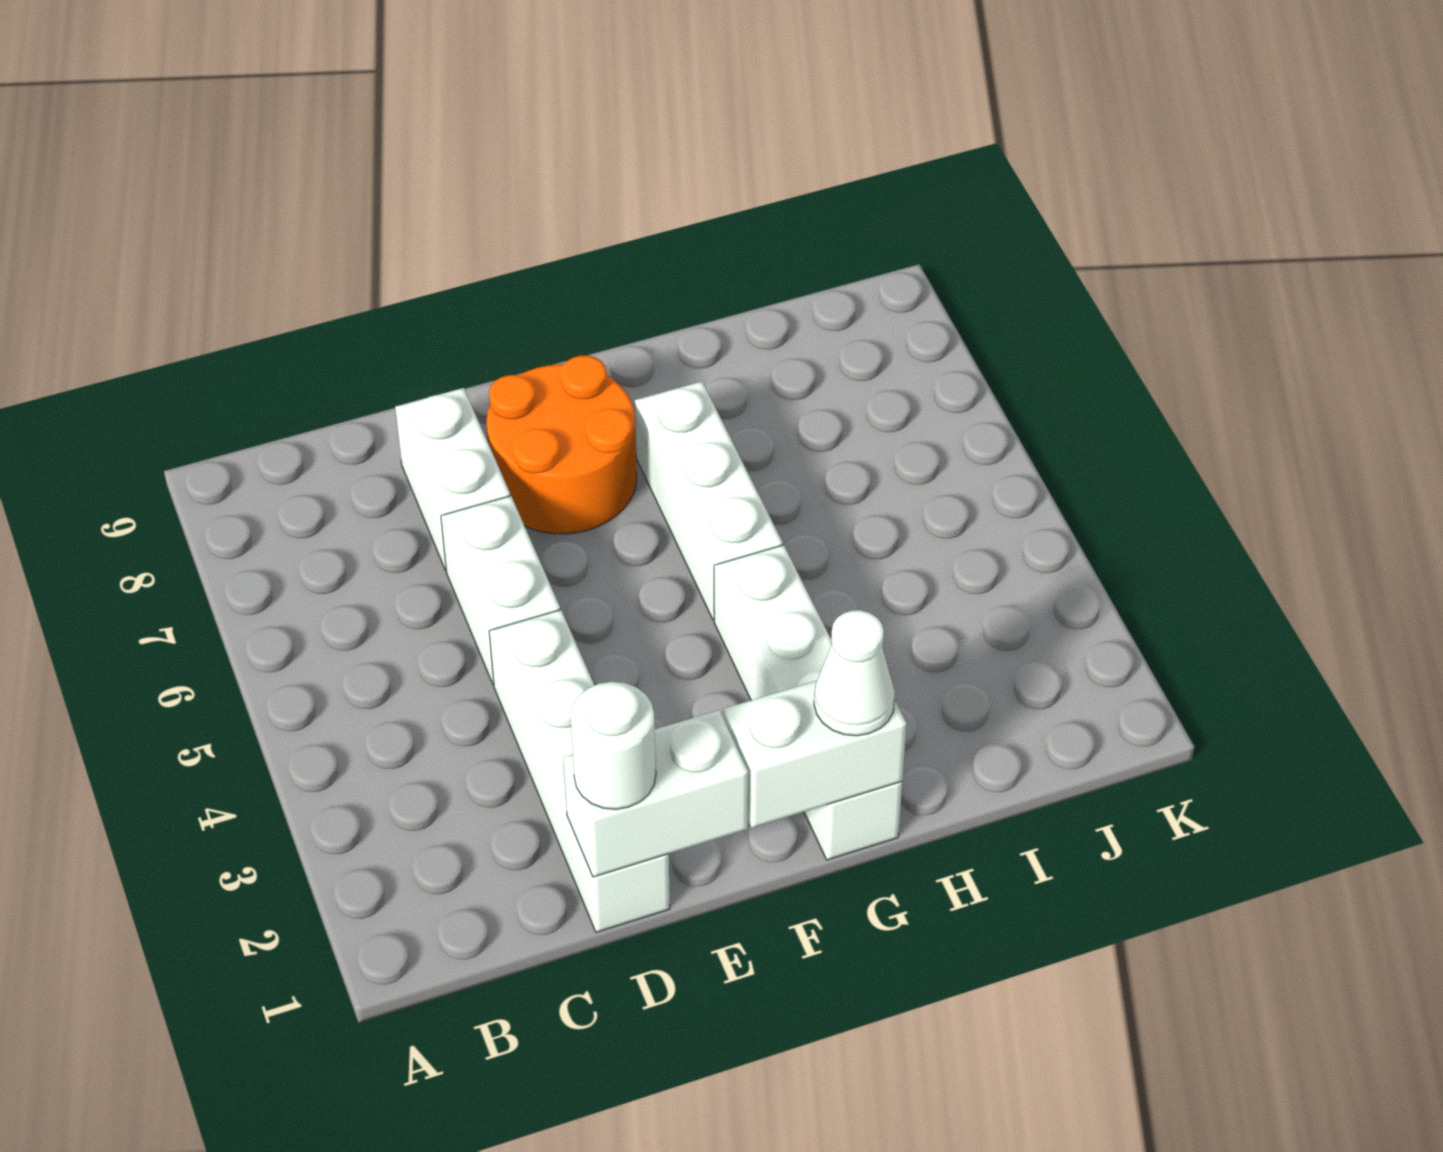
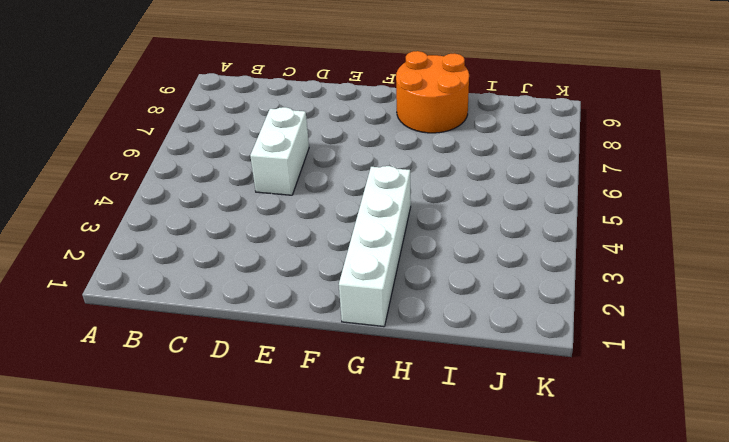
orange round brick G8:H9 level 1 -> orange round brick E7:F8 level 1
none -> white brick D1:D4 level 1
none -> white brick D7:D8 level 1

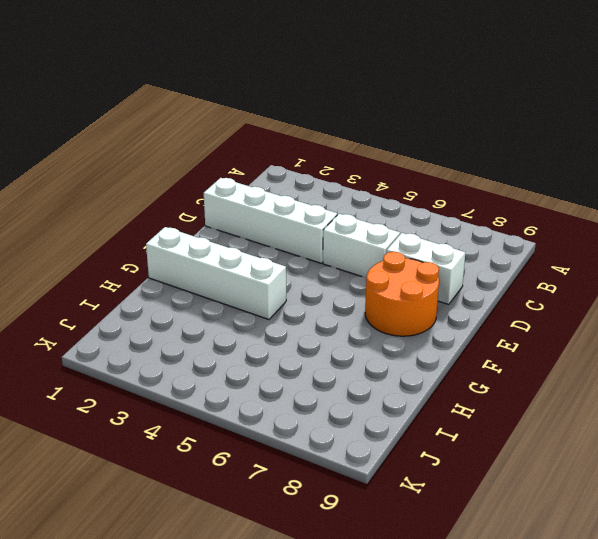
none -> white brick G5:G7 level 1
none -> white brick D1:E1 level 2

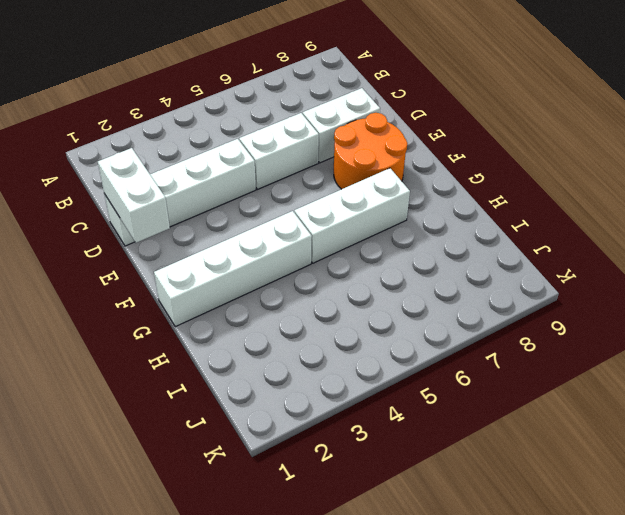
none -> white brick F1:G1 level 2
none -> white round brick D1 level 3

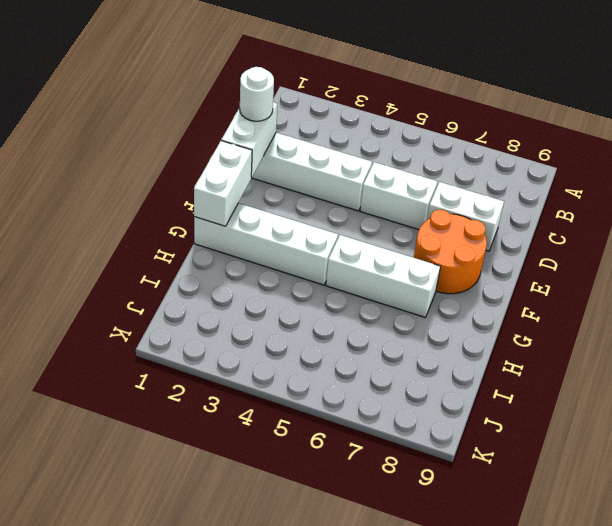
none -> white cone G1 level 3

